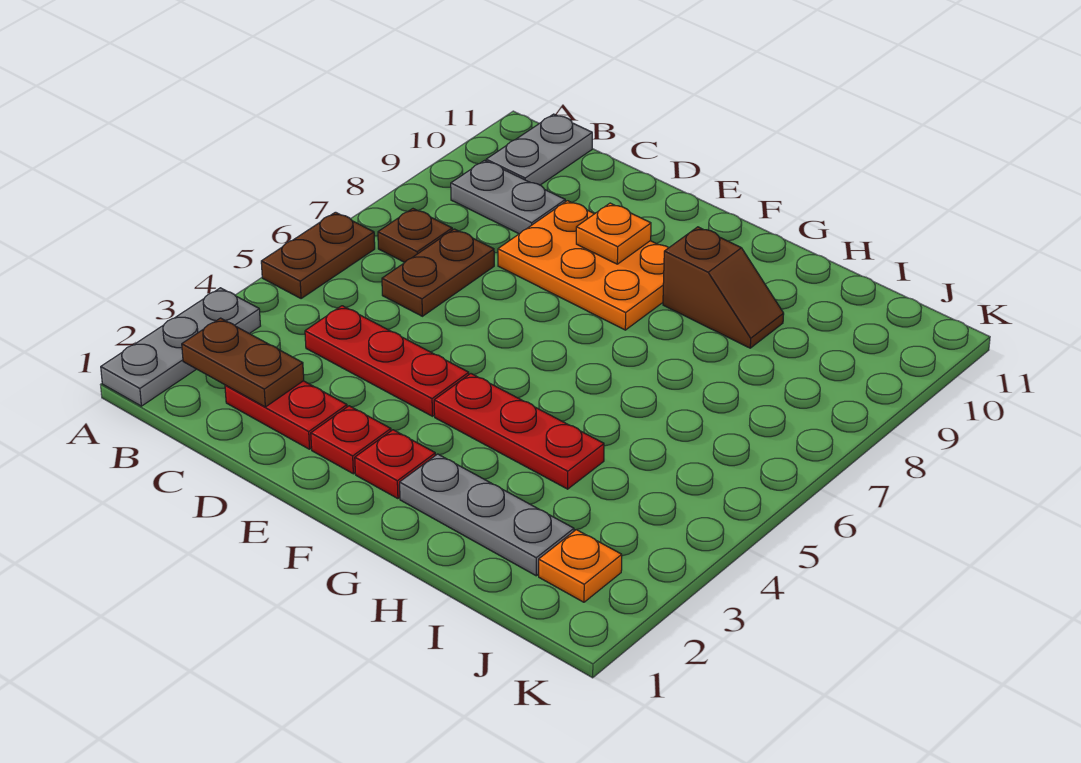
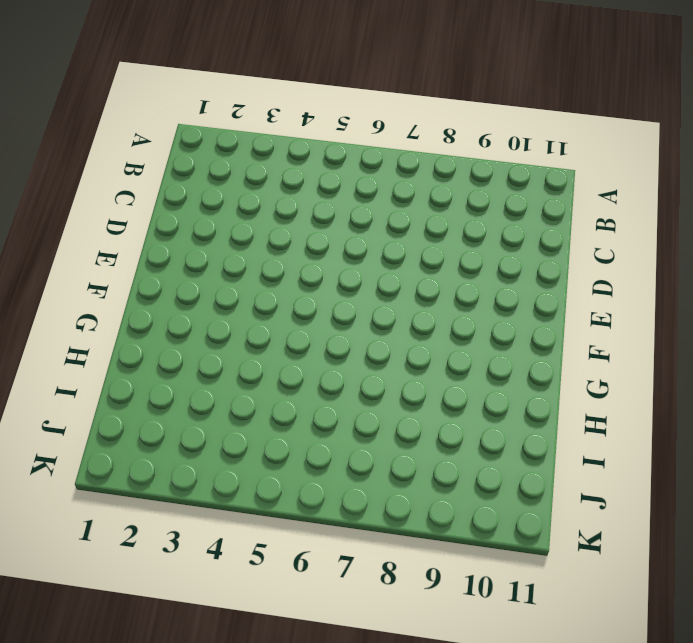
none -> grey plate A1:A3 level 1
none -> brown plate A5:A6 level 1
none -> brown plate B7 level 1

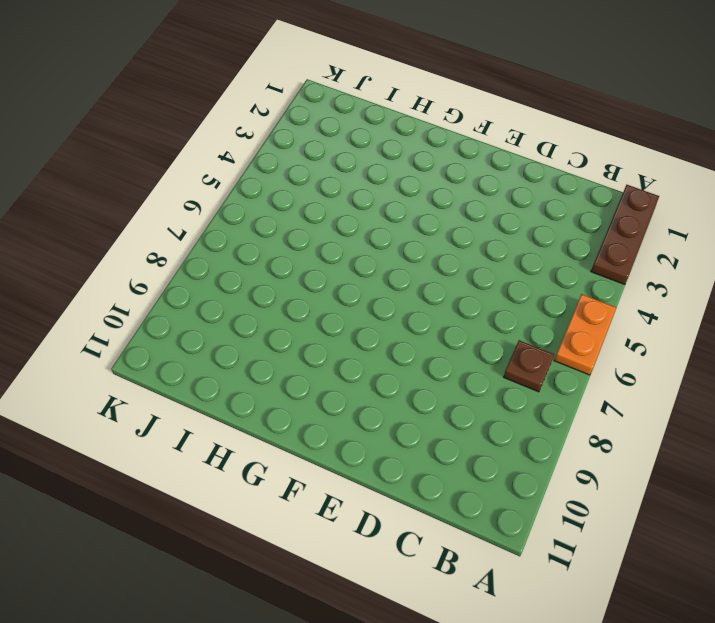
brown plate A1:A3 level 1 -> grey plate A1:A3 level 1
orange plate A5:A6 level 1 -> brown plate A5:A6 level 1
none -> grey plate B9:C9 level 1
none -> grey plate B10:B11 level 1
none -> red plate C2:D2 level 1

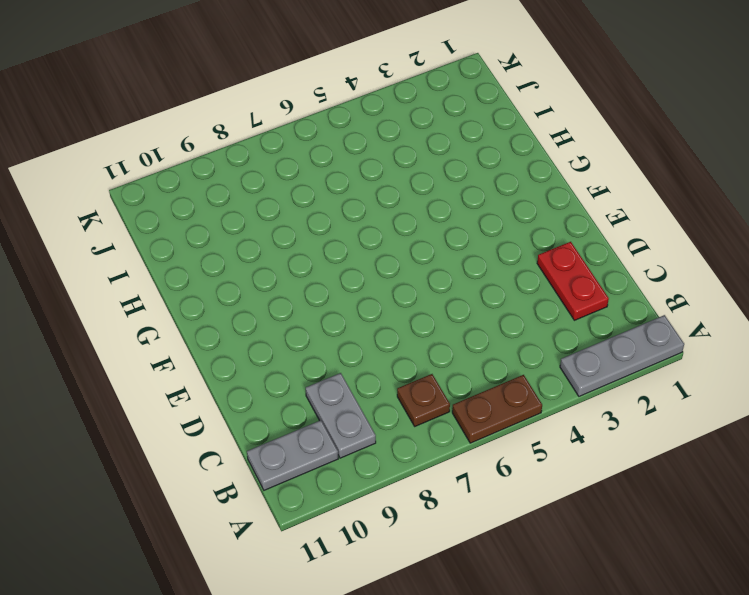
none -> red plate C4:E4 level 1
none -> brown plate C6:C7 level 1
none -> orange plate D8:F9 level 1

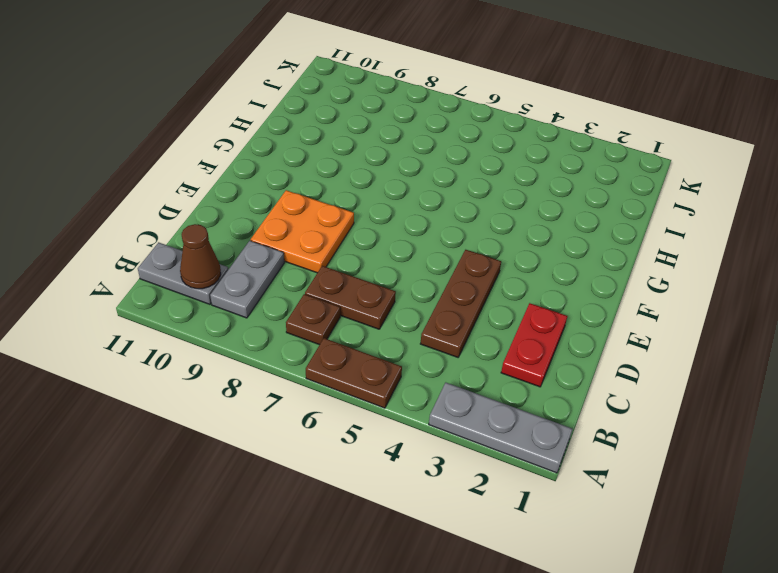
brown cone B10 level 2 -> none
brown plate C4:E4 level 1 -> red plate C4:E4 level 1
orange plate D8:E9 level 1 -> orange plate D8:F9 level 1
none -> red plate E2 level 1
none -> red plate F2 level 1
none -> red plate F4:H4 level 1

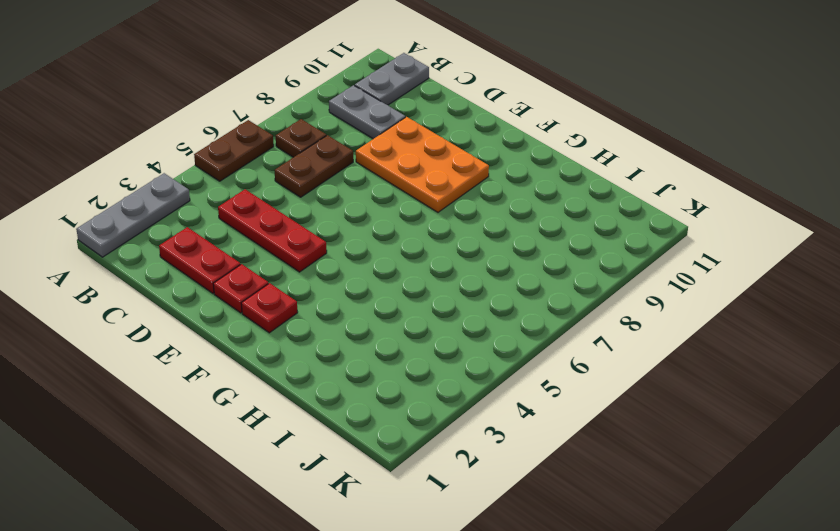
none -> red plate F4:H4 level 1
none -> grey plate G2:I2 level 1
none -> brown slope G9:H9 level 1 top G

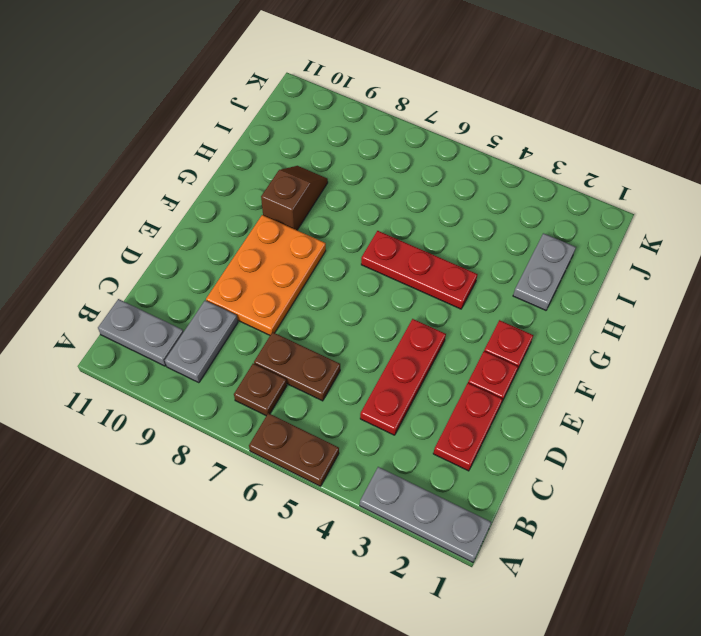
red plate G4:G6 level 1 -> red plate F4:H4 level 1
grey plate H2:I2 level 1 -> grey plate G2:I2 level 1
none -> orange plate J2 level 1
none -> brown plate B2:C2 level 2
none -> orange plate E9 level 2

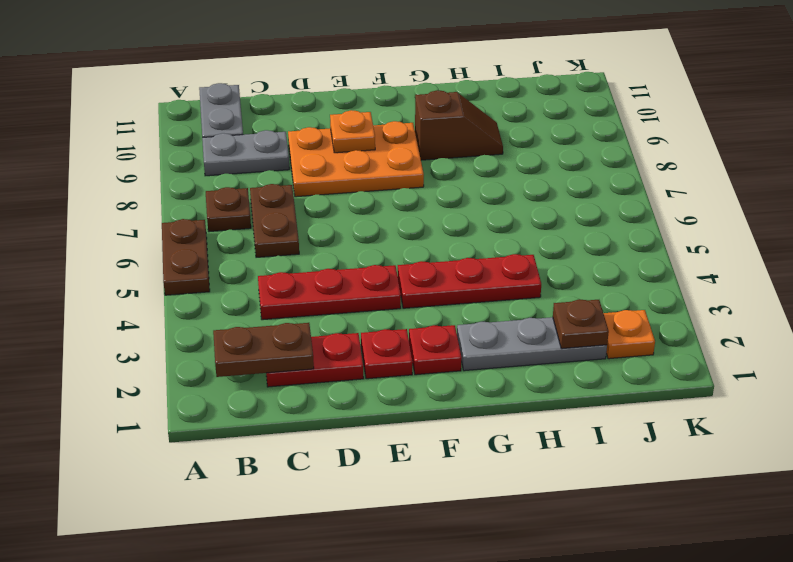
brown plate I2 level 2 -> none
none -> grey plate A1:A3 level 1

